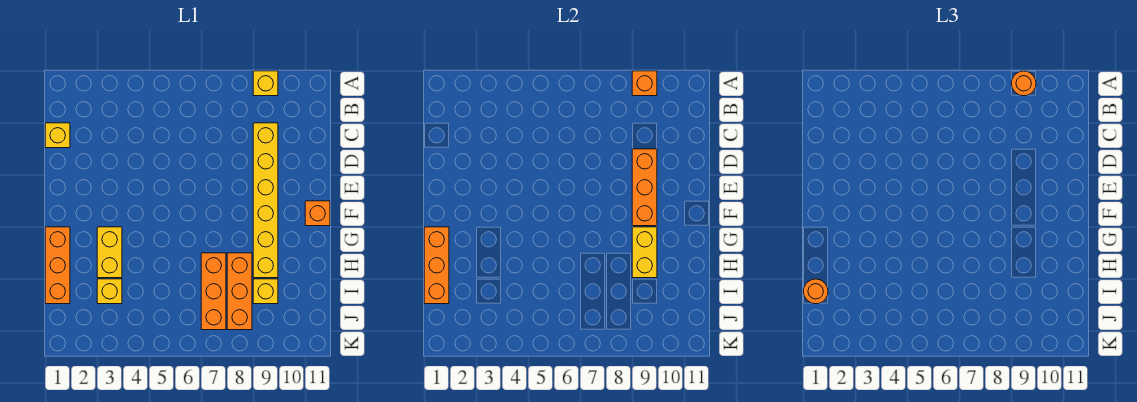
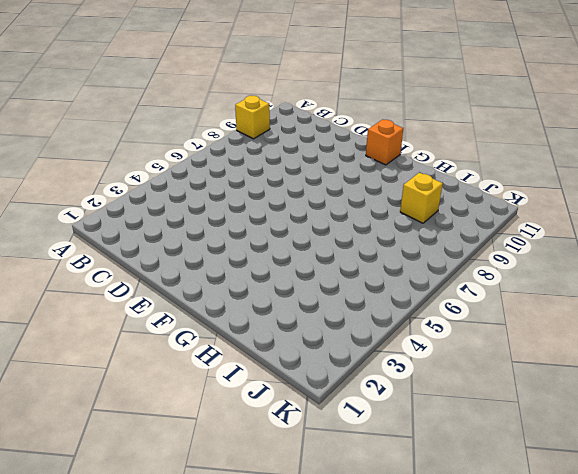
none -> yellow brick C1 level 1
none -> yellow brick C9:H9 level 1
none -> orange brick G1:I1 level 1

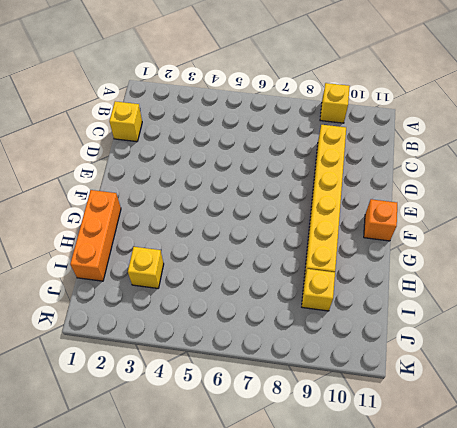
none -> yellow brick G3:H3 level 1
none -> orange brick H7:J7 level 1
none -> orange brick H8:J8 level 1

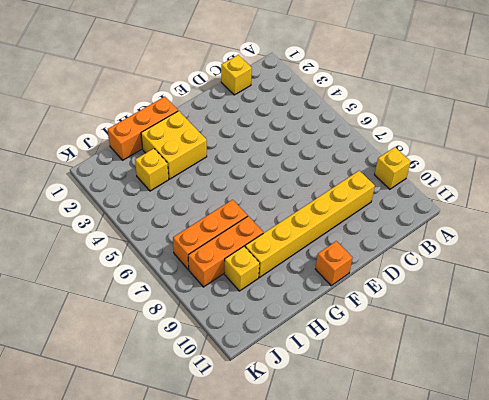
yellow brick G2:H3 level 1 -> yellow brick G3:H3 level 1
none -> orange brick A9 level 2
none -> orange brick D9:F9 level 2
none -> orange brick G1:I1 level 2

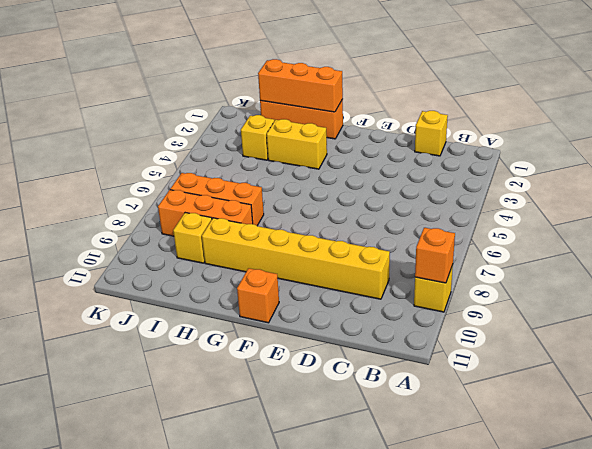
none -> orange brick D9:F9 level 2
none -> yellow brick G9:H9 level 2
none -> orange round brick A9 level 3

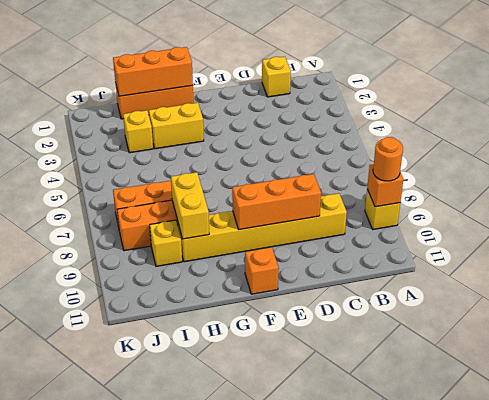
yellow brick H8:H9 level 2 -> yellow brick G9:H9 level 2
none -> orange round brick I1 level 3

